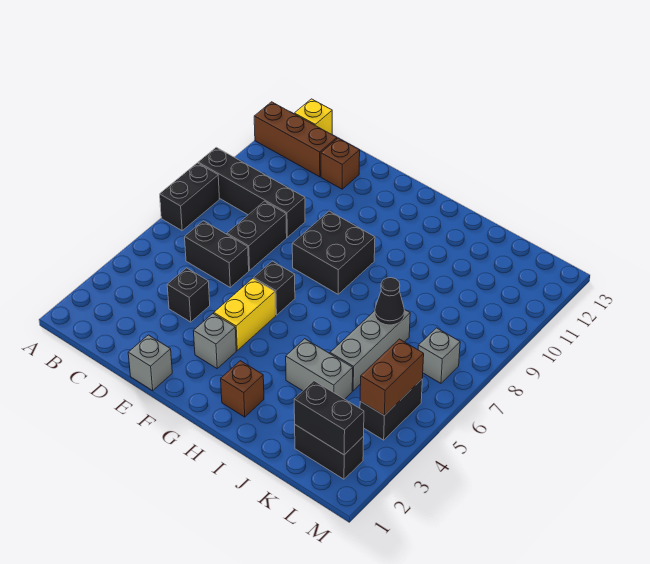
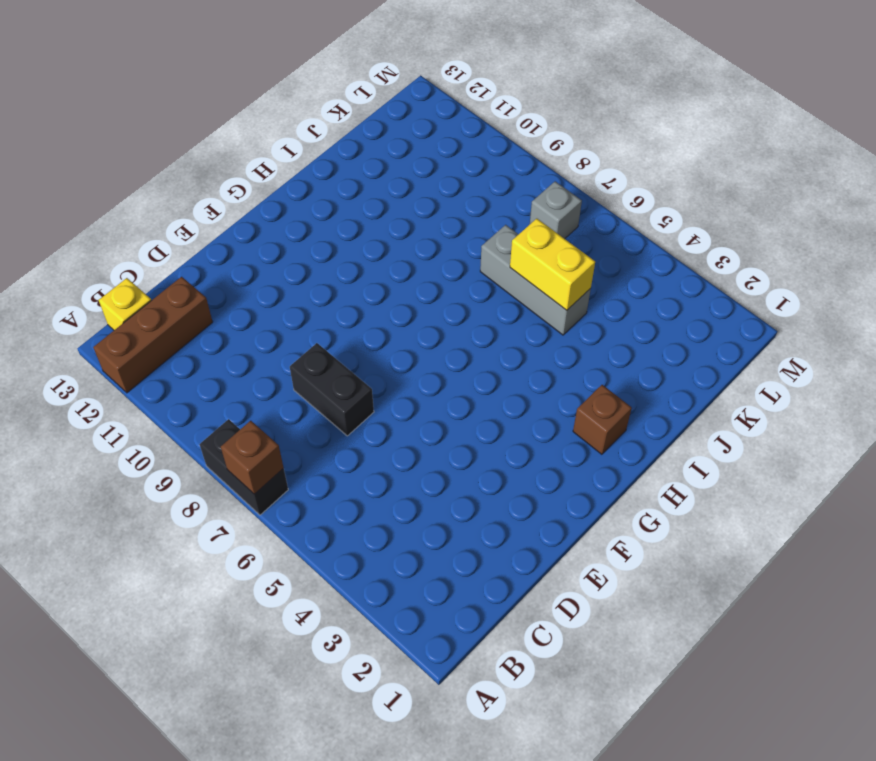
brown brick A7 level 2 -> brown brick D12 level 1
yellow brick J5:J6 level 2 -> yellow brick F4:F5 level 1
none -> black brick A9:D9 level 1
none -> black brick C6:D6 level 1
none -> black brick D4 level 1

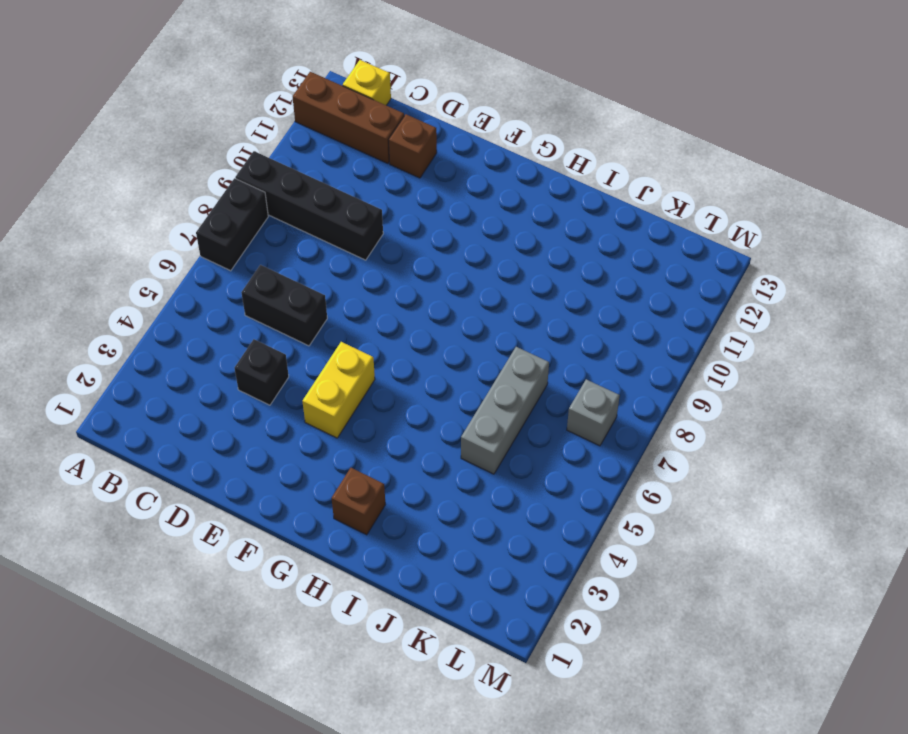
none -> black brick D7:D8 level 1
none -> grey brick E1 level 1
none -> grey brick F3 level 1

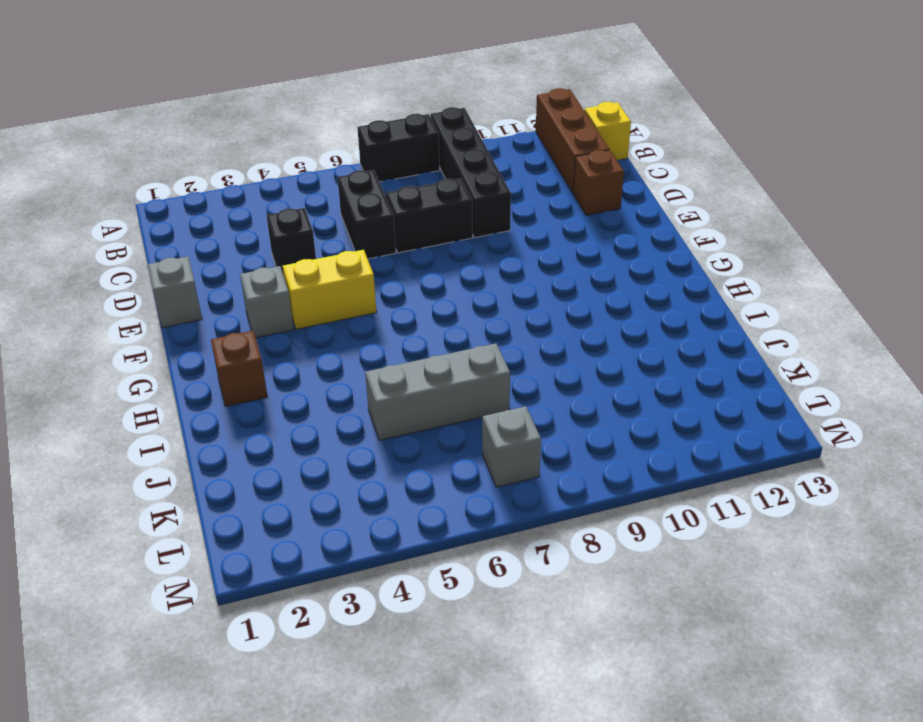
none -> black brick F6 level 1
none -> black brick F8:G9 level 1
none -> grey brick I4:J4 level 1

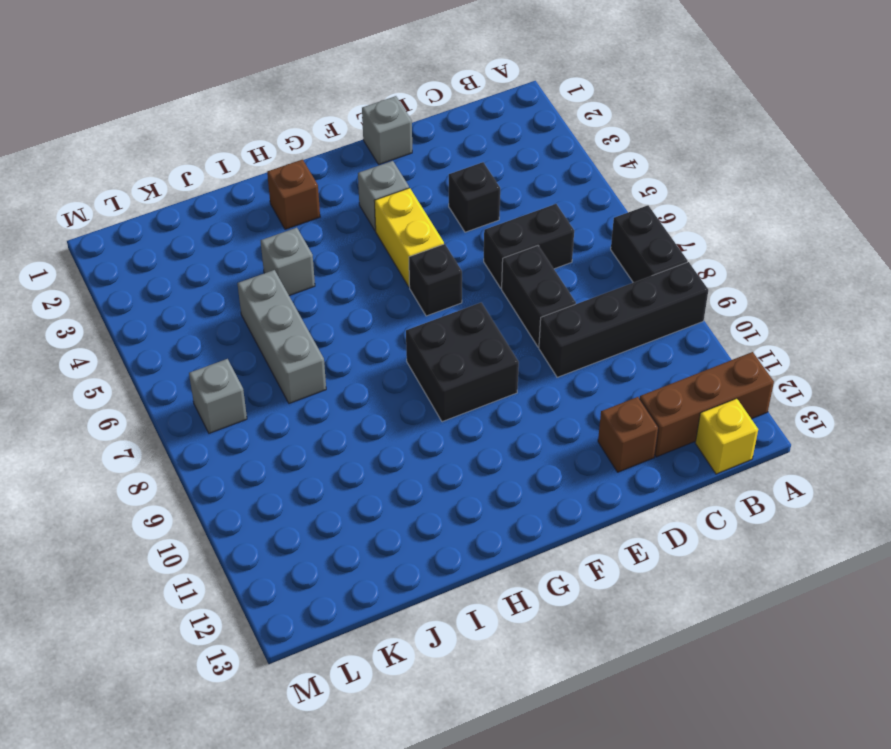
grey brick I4 level 1 -> grey brick I4:J4 level 1
none -> black brick K2:L2 level 1
none -> black brick L4:L5 level 1
none -> black cone J7 level 2

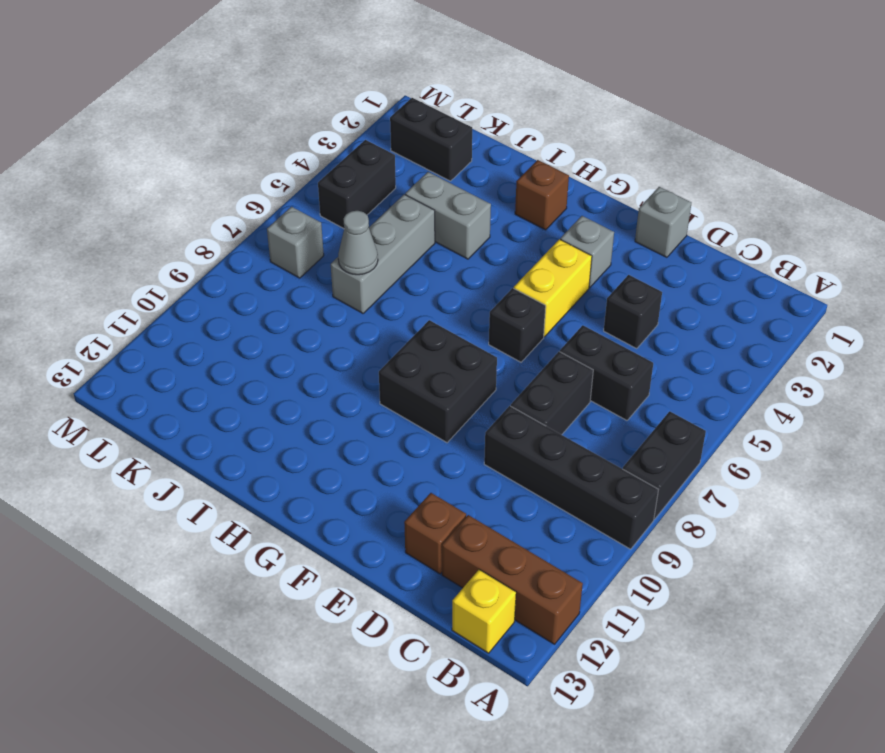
grey cone J7 level 2 -> black cone J7 level 2
none -> black brick K2:L2 level 2
none -> brown brick L4:L5 level 2

